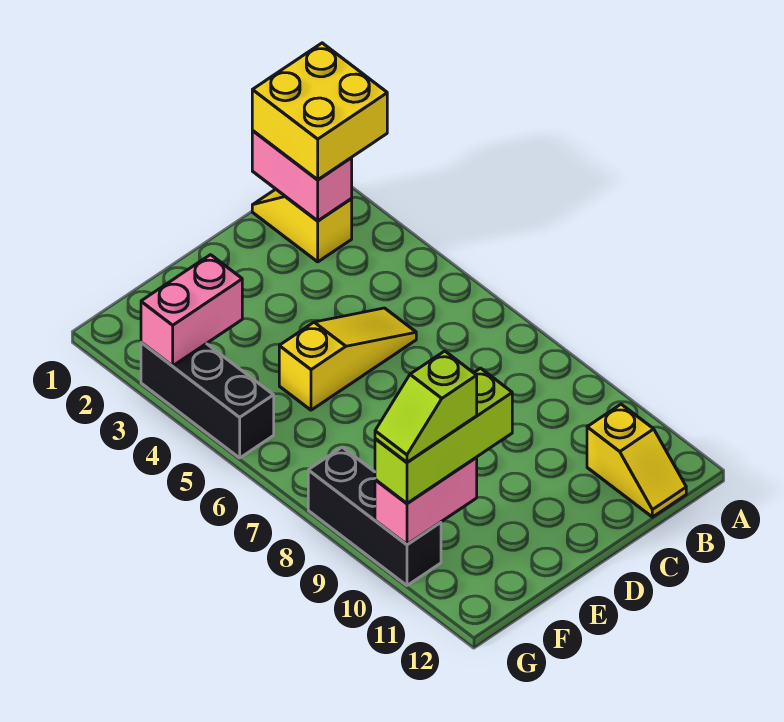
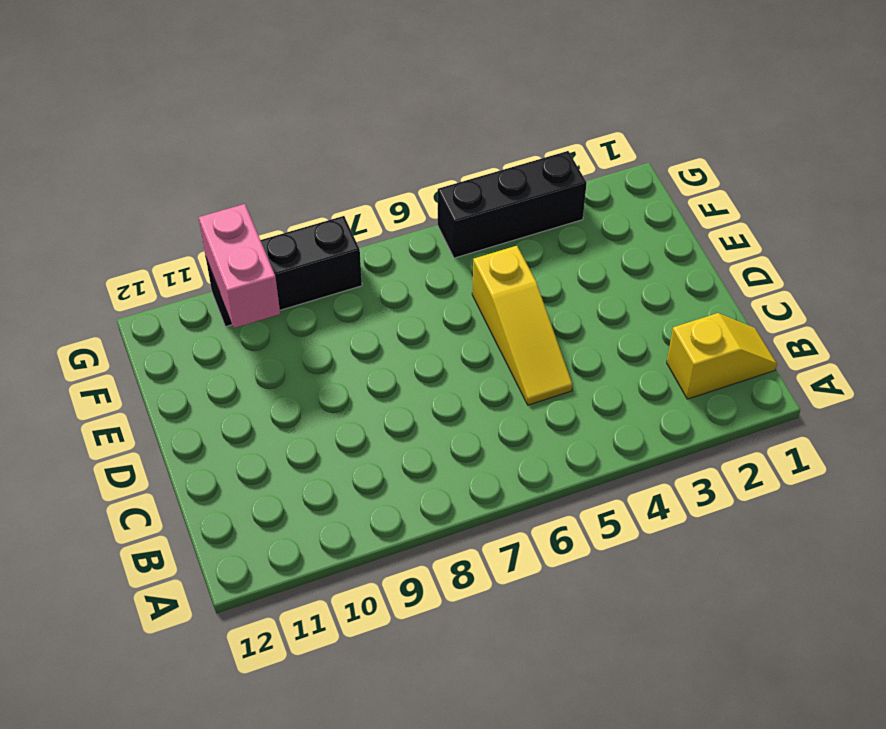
none -> yellow slope B11:B12 level 1 top 11
none -> pink brick B1:B2 level 2

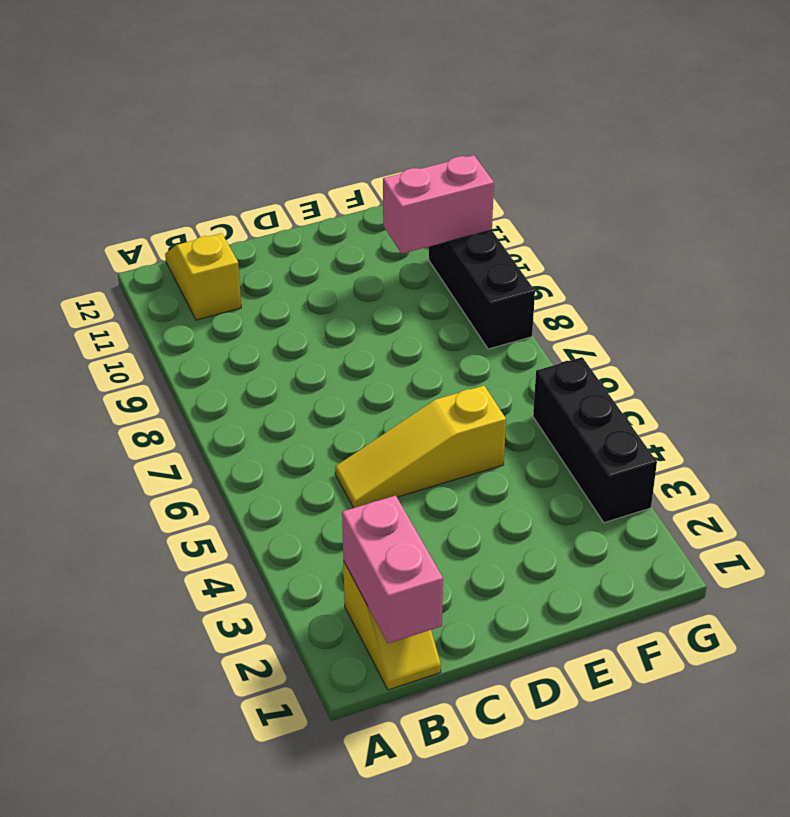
none -> pink brick F3:G3 level 2
none -> yellow brick A1:B2 level 3

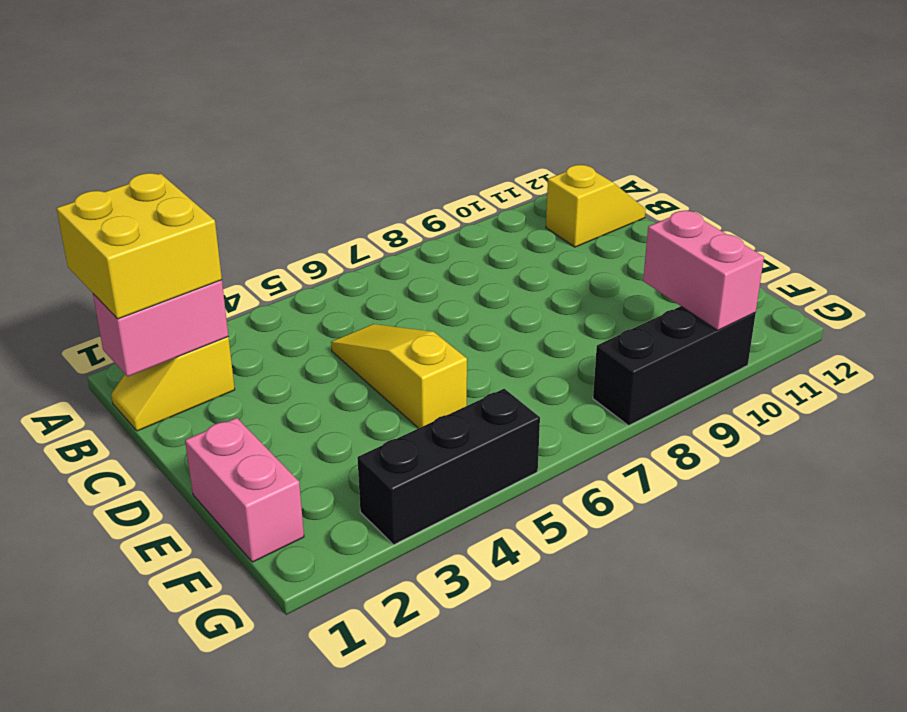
pink brick E1:F1 level 1 -> pink brick F3:G3 level 2
none -> lime brick E10:G10 level 3
none -> lime slope F10:G10 level 4 top F

